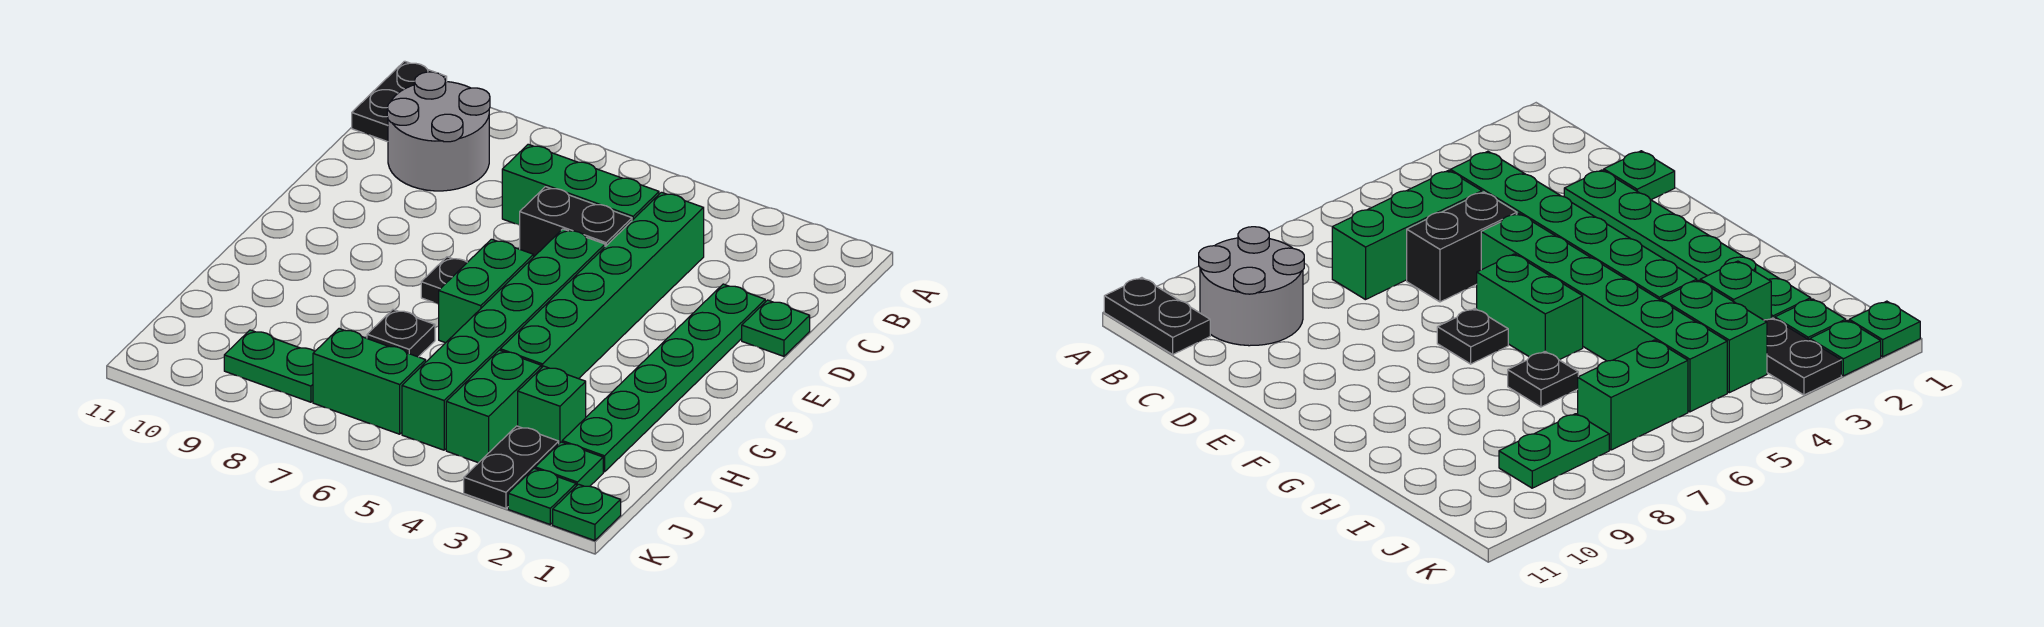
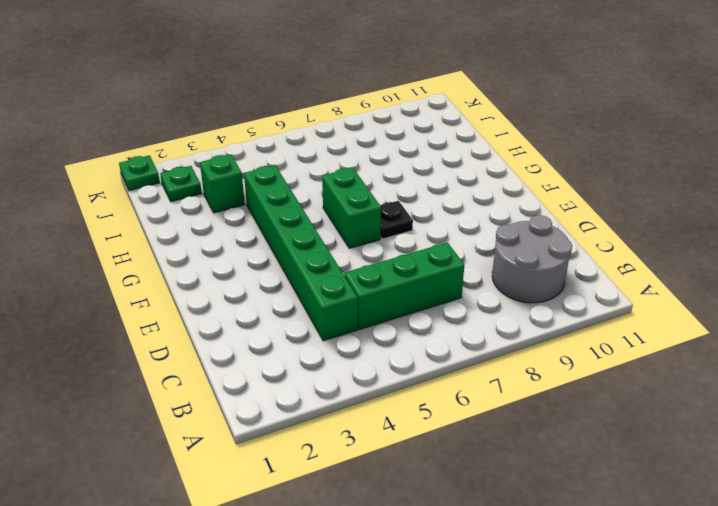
none -> black plate A11:B11 level 1
none -> green plate D1 level 1
none -> green plate D2:I2 level 1

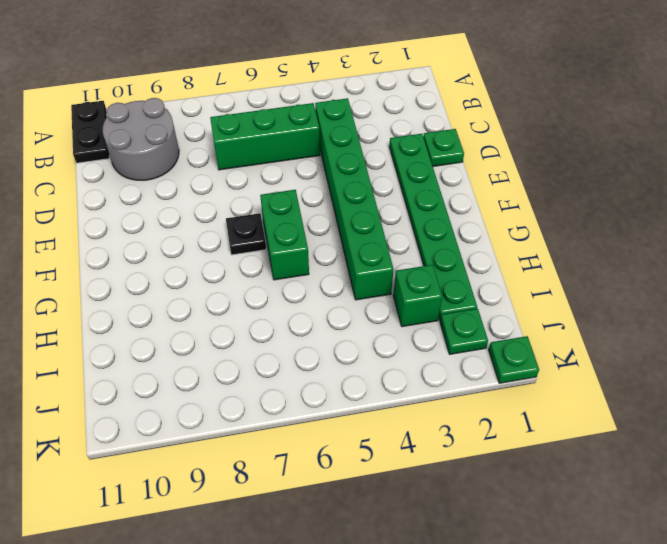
none -> black brick D5:D6 level 1
none -> green brick E5:J5 level 1
none -> black plate H7 level 1

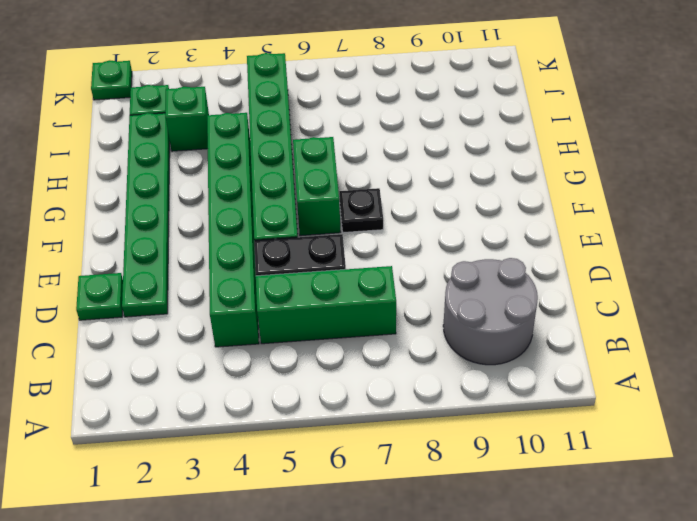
none -> black plate A11:B11 level 1
none -> black plate H7 level 1
none -> green brick I4:J4 level 1

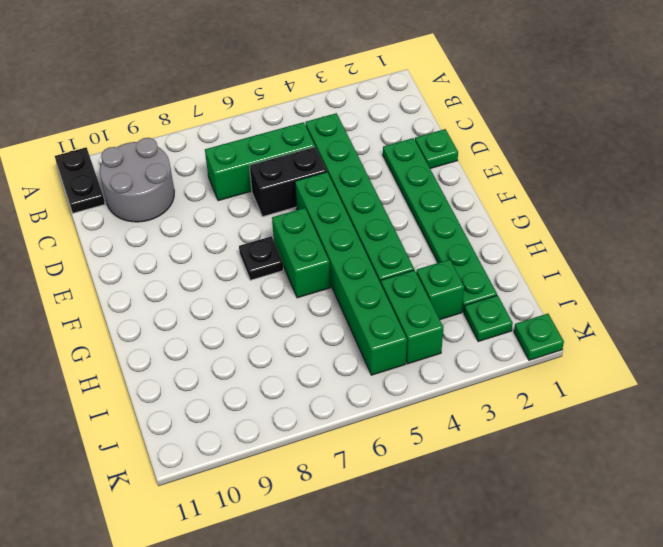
none -> black plate H7 level 1
none -> black plate J3:K3 level 1
none -> green brick J6:J7 level 1

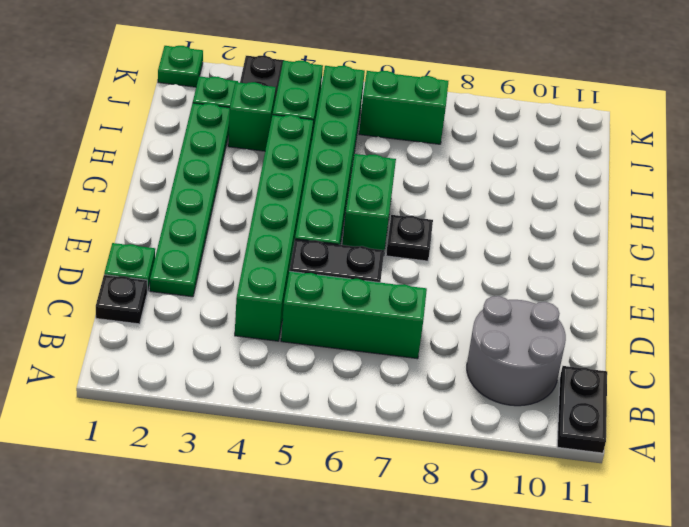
black plate C1 level 1 -> black plate H7 level 1
none -> green plate J8:J9 level 1
none -> green plate K2 level 1

